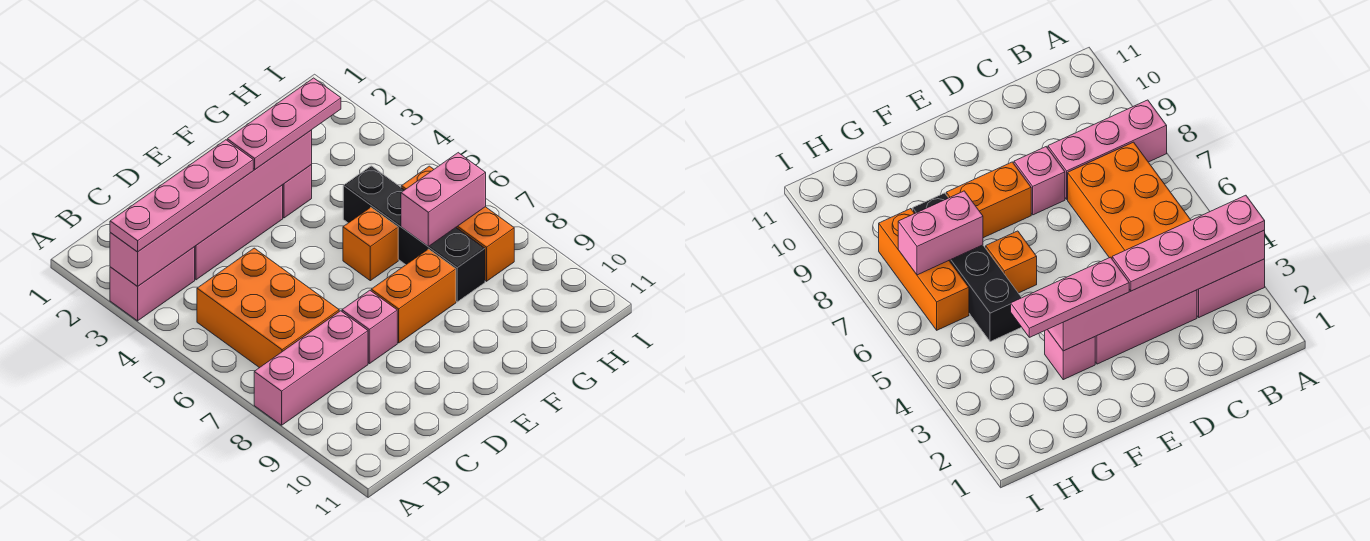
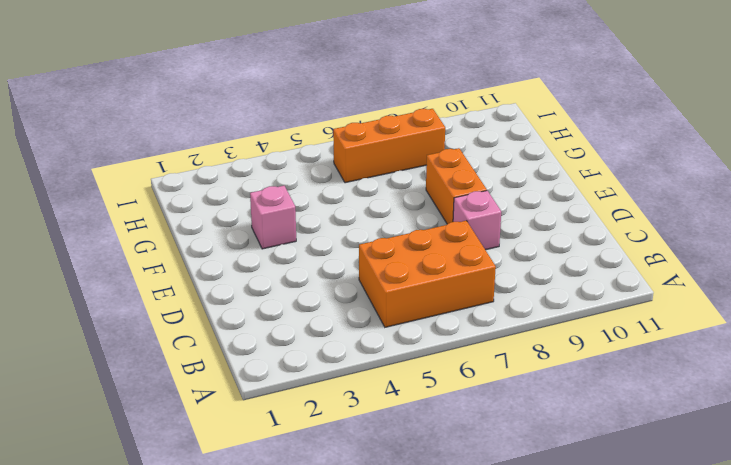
none -> pink brick A3:B3 level 1
none -> pink brick A8:C8 level 1
none -> pink brick C3:E3 level 1

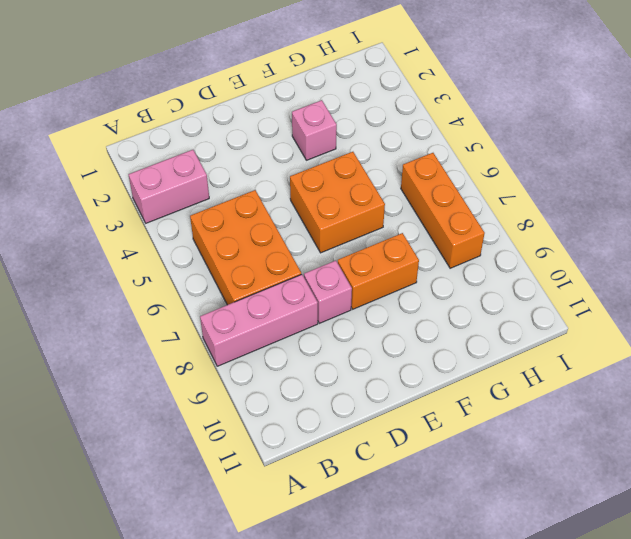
orange brick E5:F6 level 1 -> orange brick F6 level 1
none -> pink brick C3:E3 level 1
none -> black brick G5:G8 level 1
none -> pink brick A3:F3 level 2

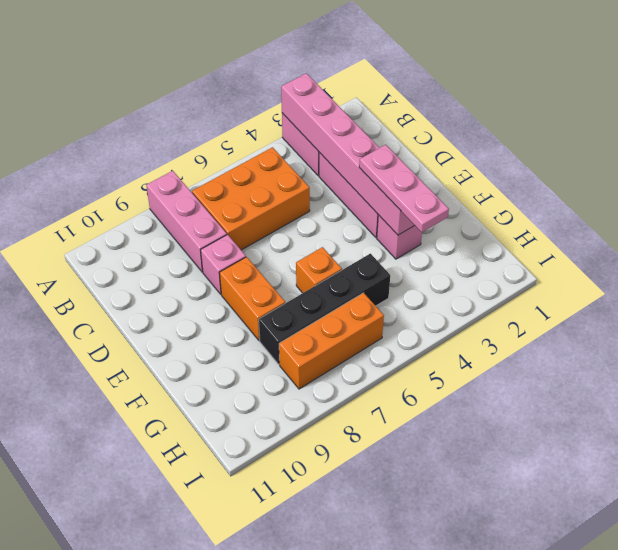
none -> pink brick G7:H7 level 2
none -> pink plate A3:D3 level 3

